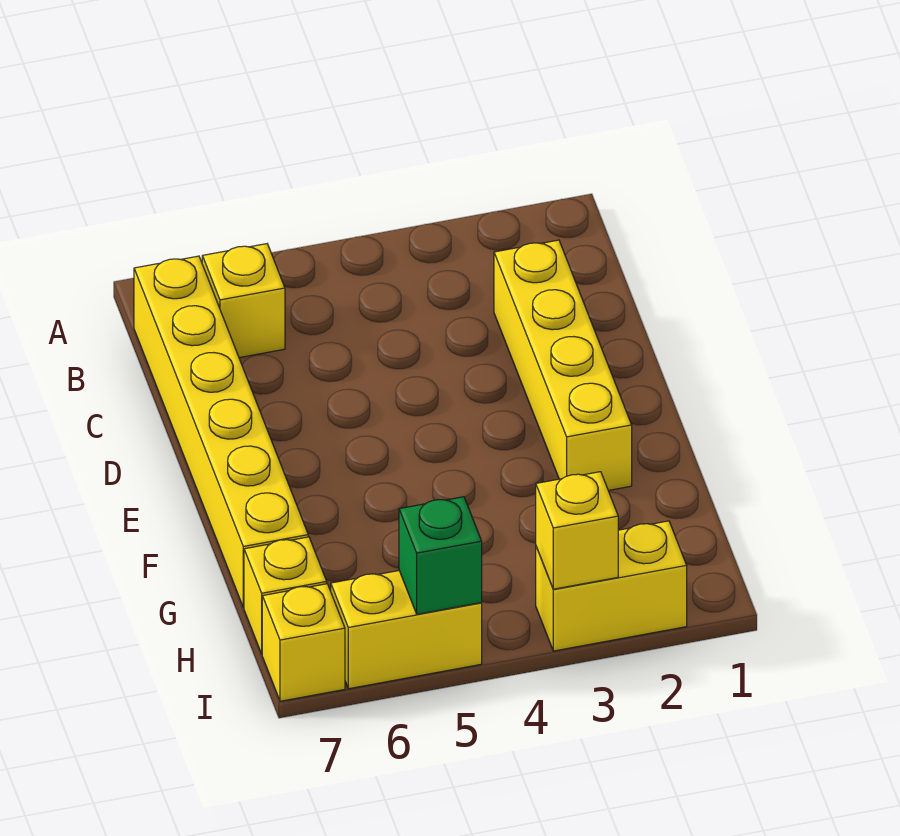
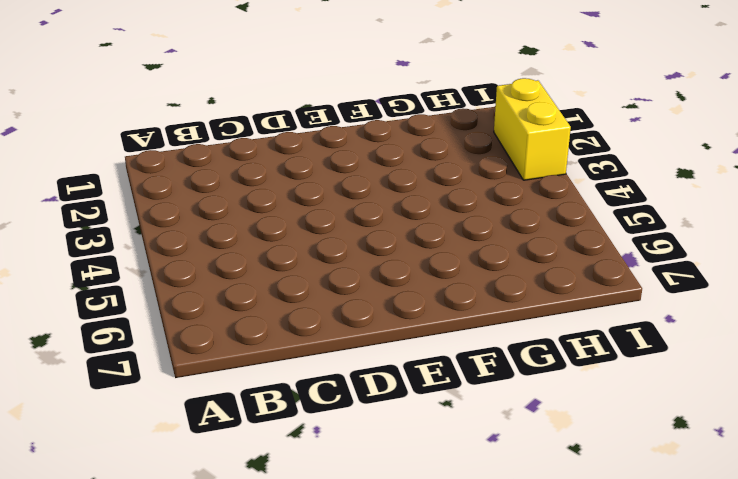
none -> yellow brick B6 level 1
none -> yellow brick B7:G7 level 1

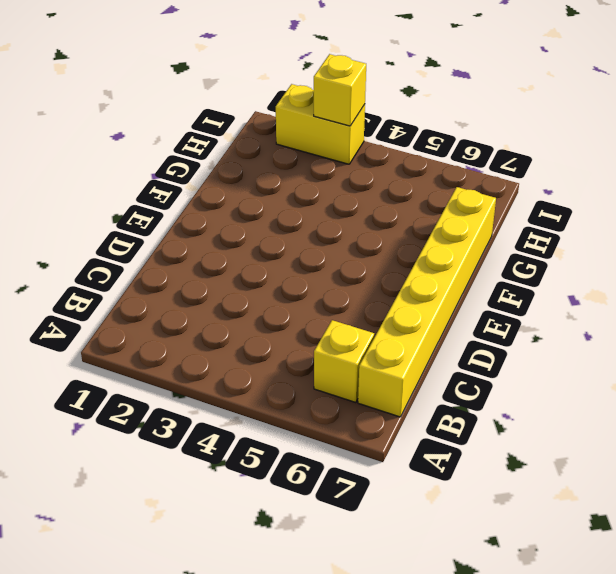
none -> yellow brick C2:F2 level 1
none -> yellow brick H7 level 1

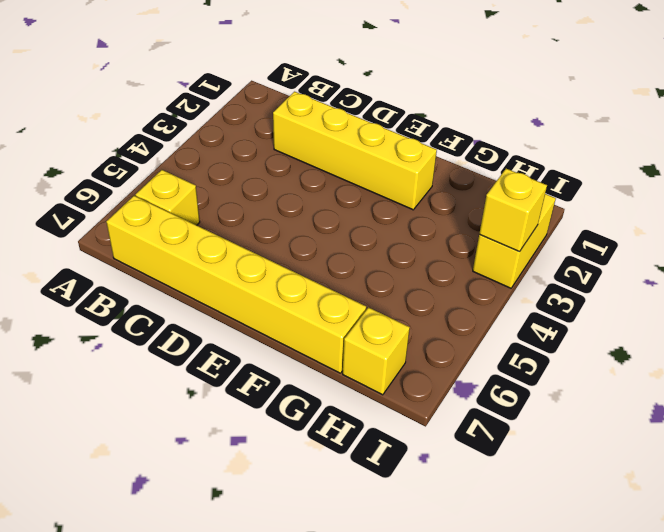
none -> yellow brick I5:I6 level 1
none -> yellow brick I7 level 1

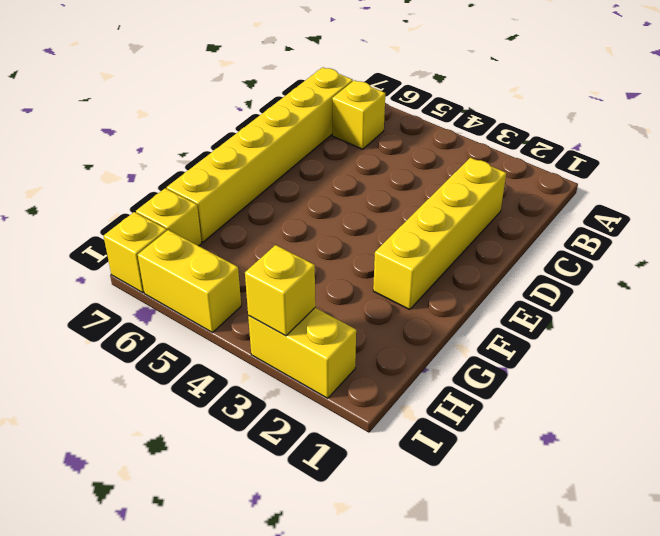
none -> green brick I5 level 2

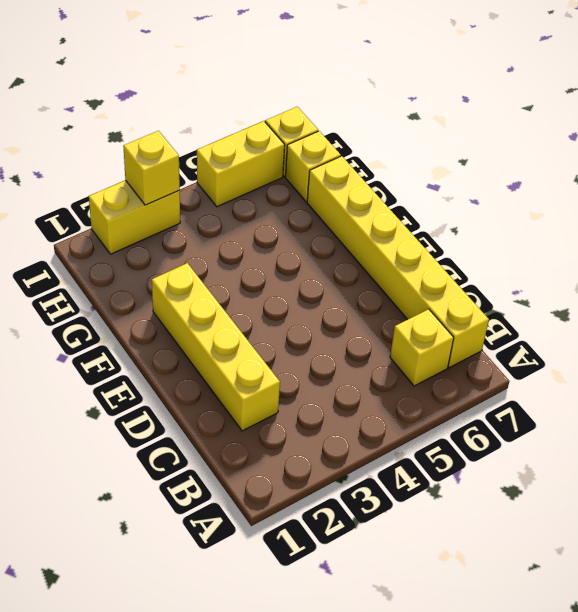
none -> green brick I5 level 2

